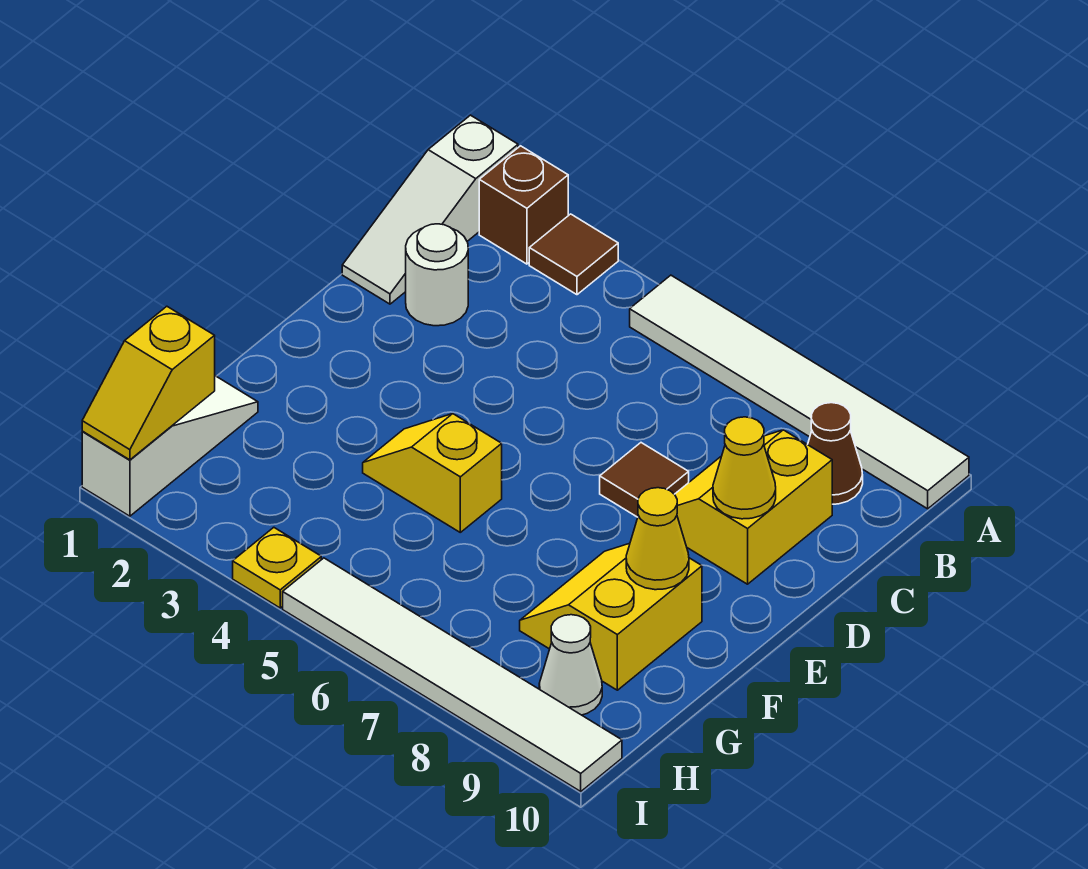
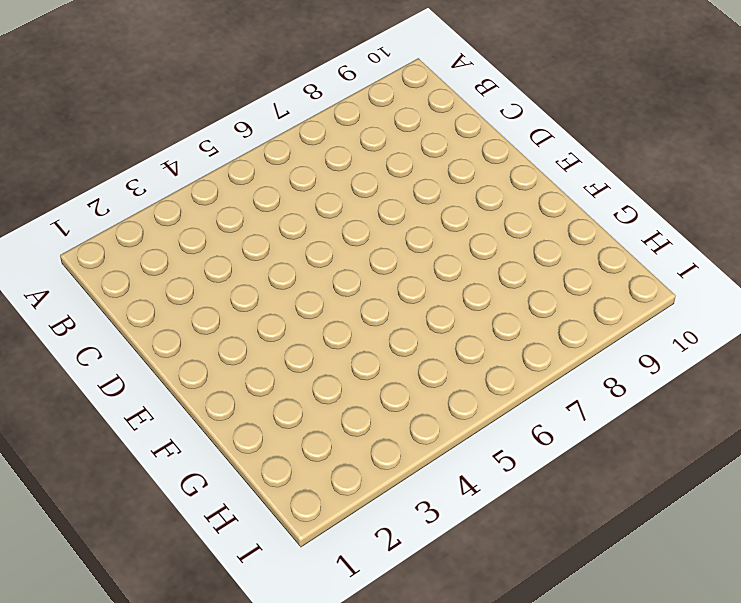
none -> white slope A1:C1 level 1 top A
none -> brown brick A2 level 1
none -> brown tile A3 level 1

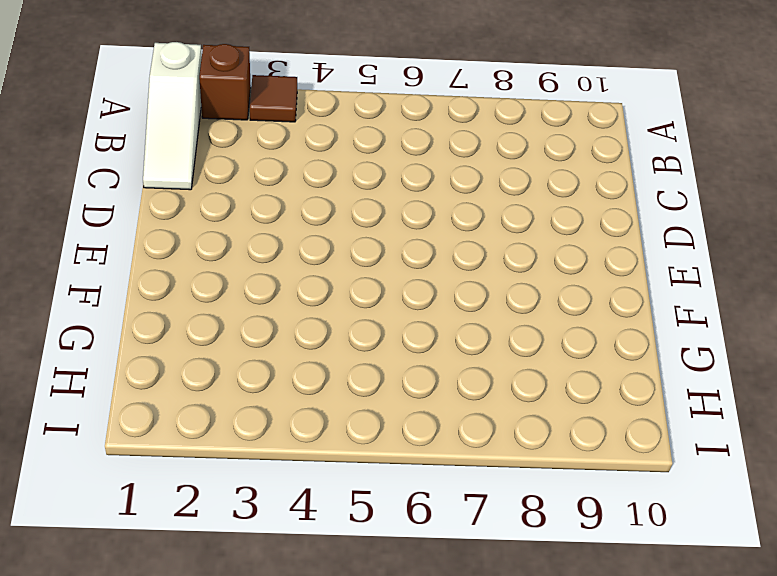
none -> white tile A5:A10 level 1
none -> brown cone B9 level 1
none -> white round brick C2 level 1

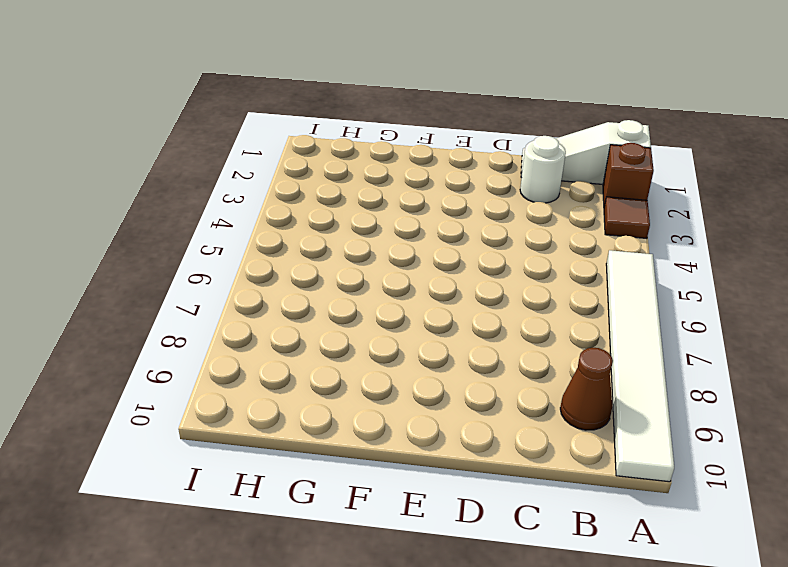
none -> yellow slope C8:D9 level 1 top 9
none -> brown tile D7 level 1
none -> yellow slope F4:F5 level 1 top 5

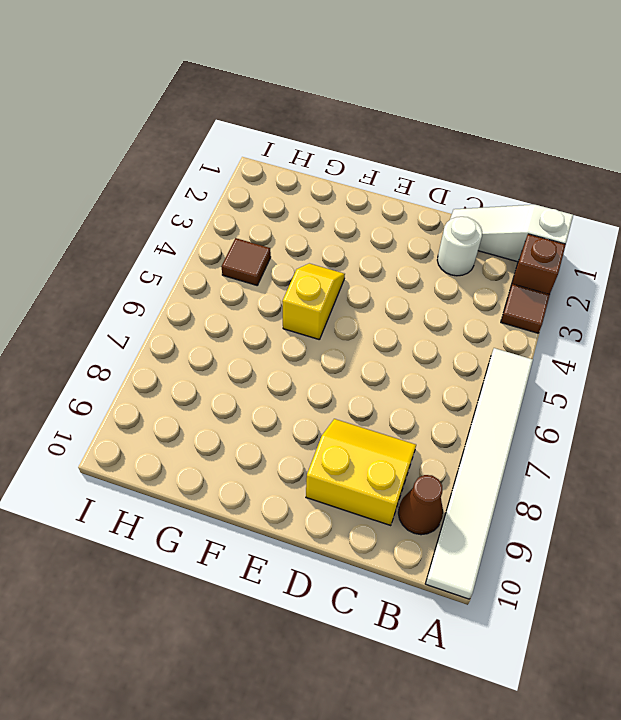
brown tile H4 level 1 -> brown tile D7 level 1
none -> yellow slope F8:G9 level 1 top 9
none -> white slope G1:I1 level 1 top I
none -> white cone H9 level 1

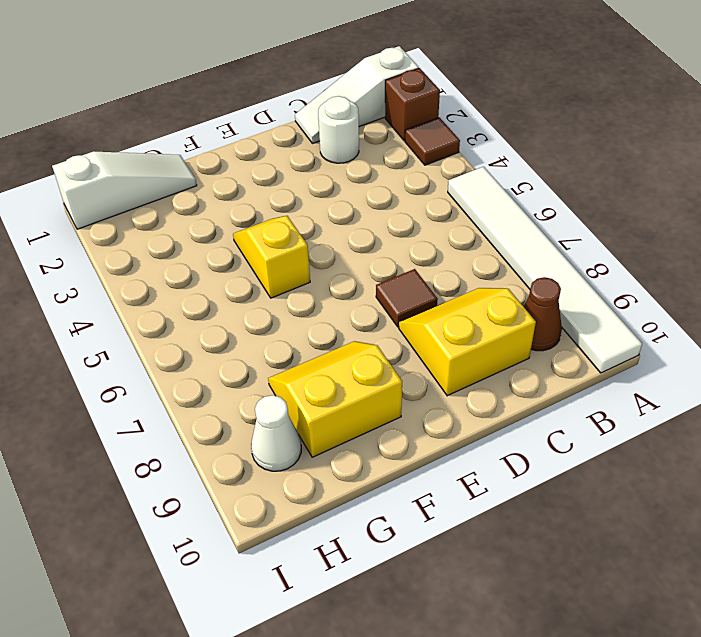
none -> yellow plate I4 level 1
none -> white tile I5:I10 level 1
none -> yellow cone D9 level 2

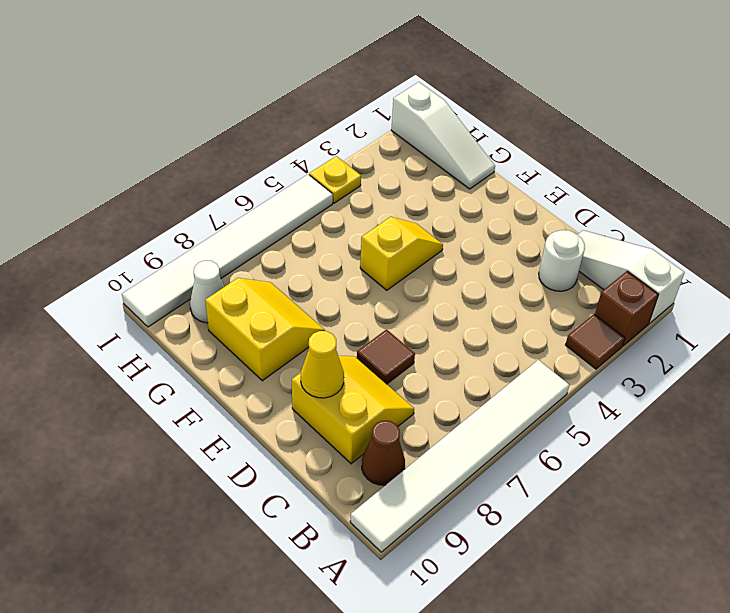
none -> yellow cone F9 level 2
none -> yellow slope H1:I1 level 2 top H

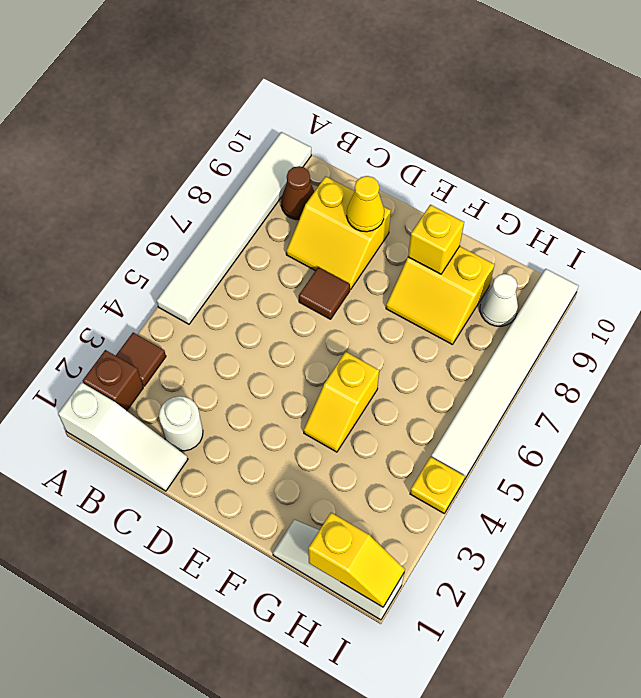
yellow brick F9 level 2 -> yellow cone F9 level 2

